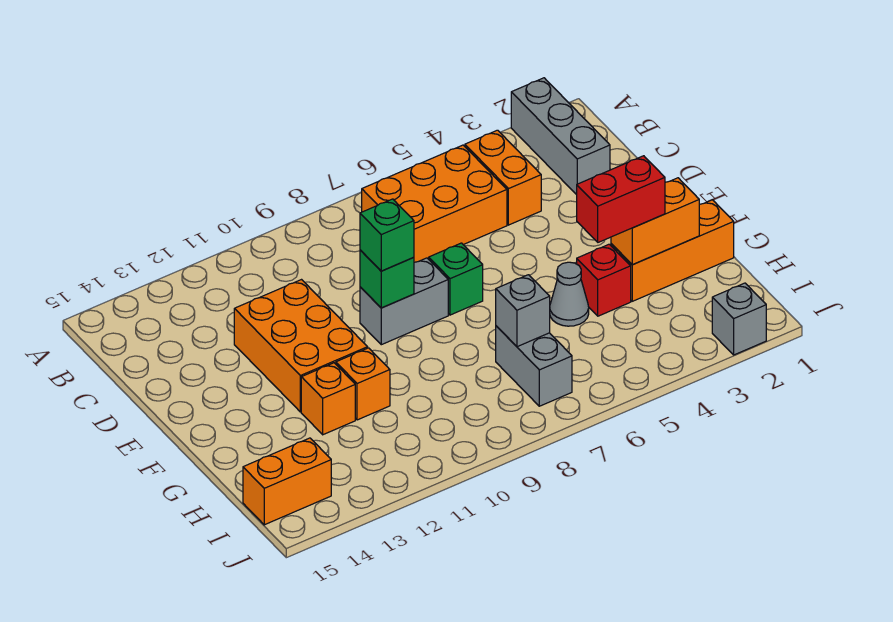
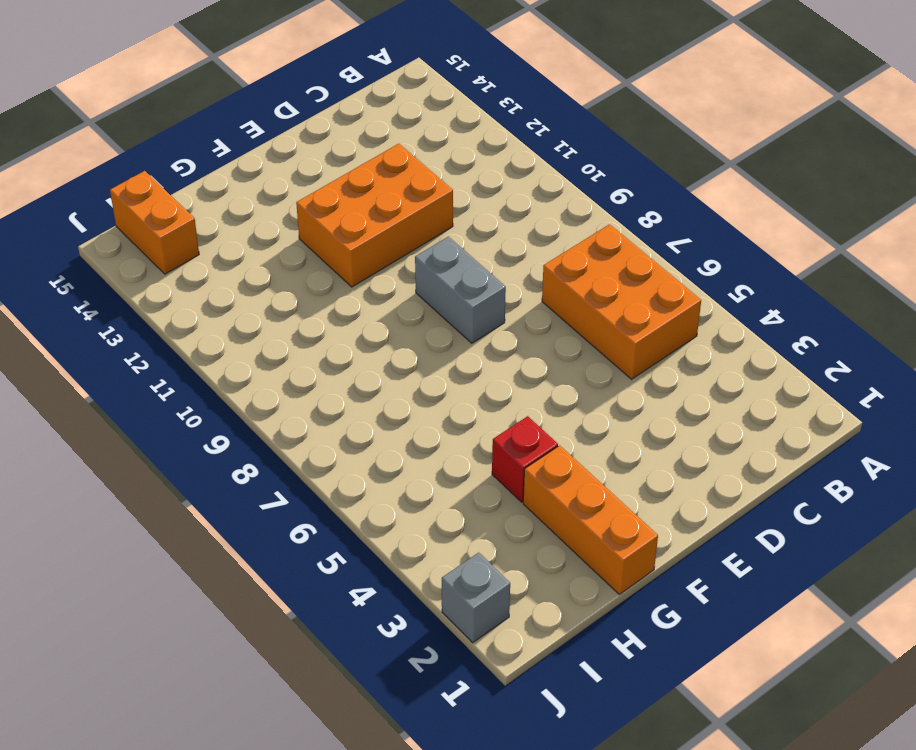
none -> grey brick A2:C2 level 1
none -> orange brick B4:C4 level 1
none -> green brick E7 level 1

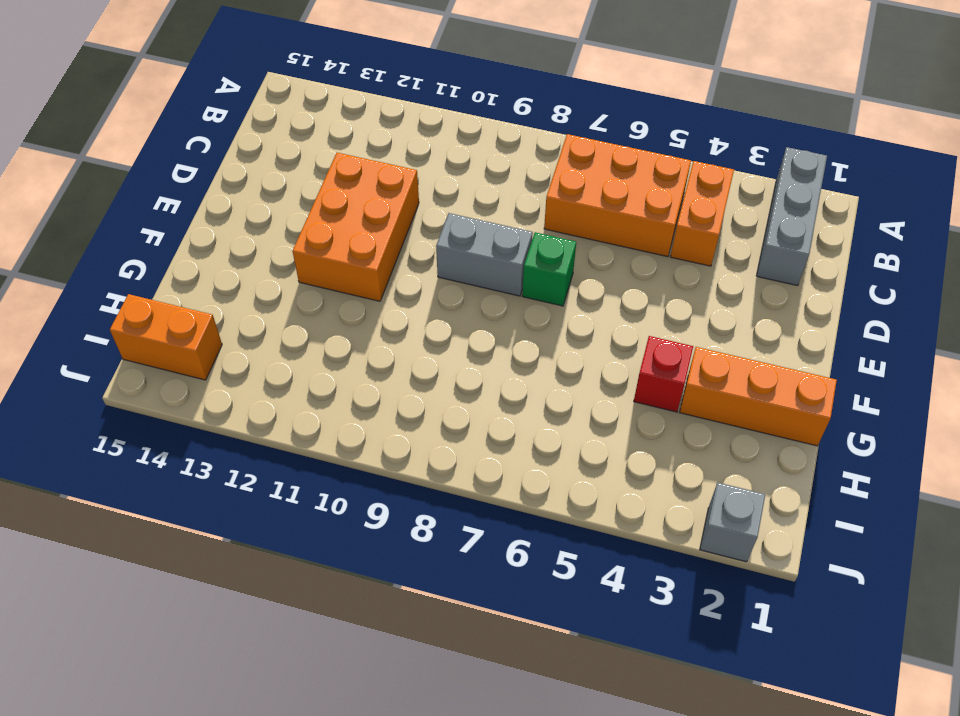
none -> grey cone G5 level 1
none -> orange brick G11 level 1
none -> orange brick G12 level 1

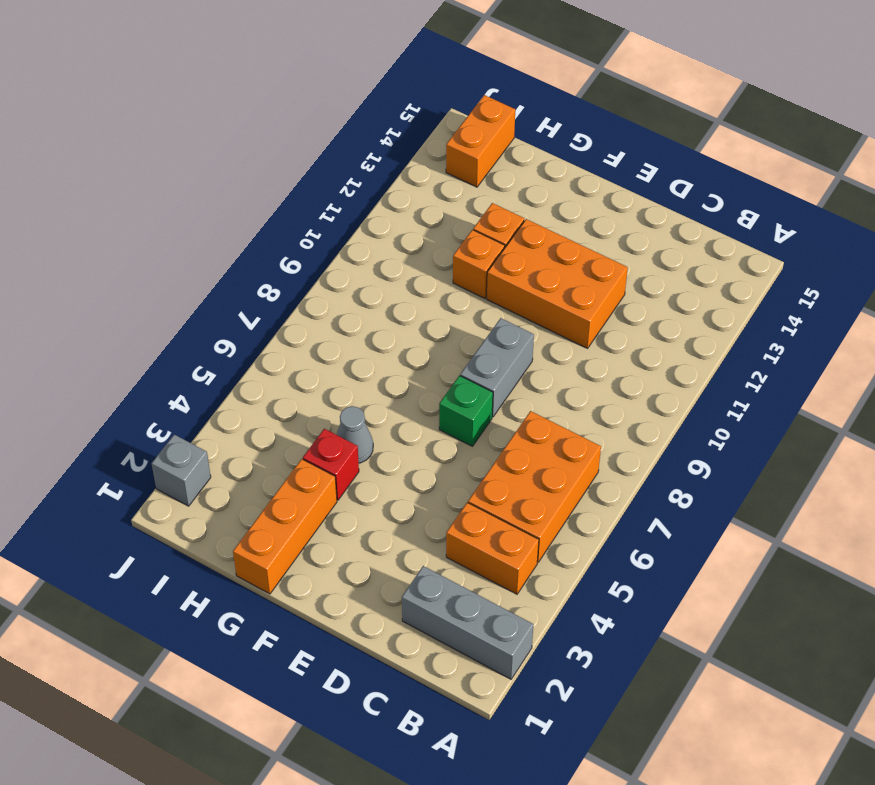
none -> grey brick H7:I7 level 1
none -> green brick E9 level 2
none -> orange brick G2:G3 level 2

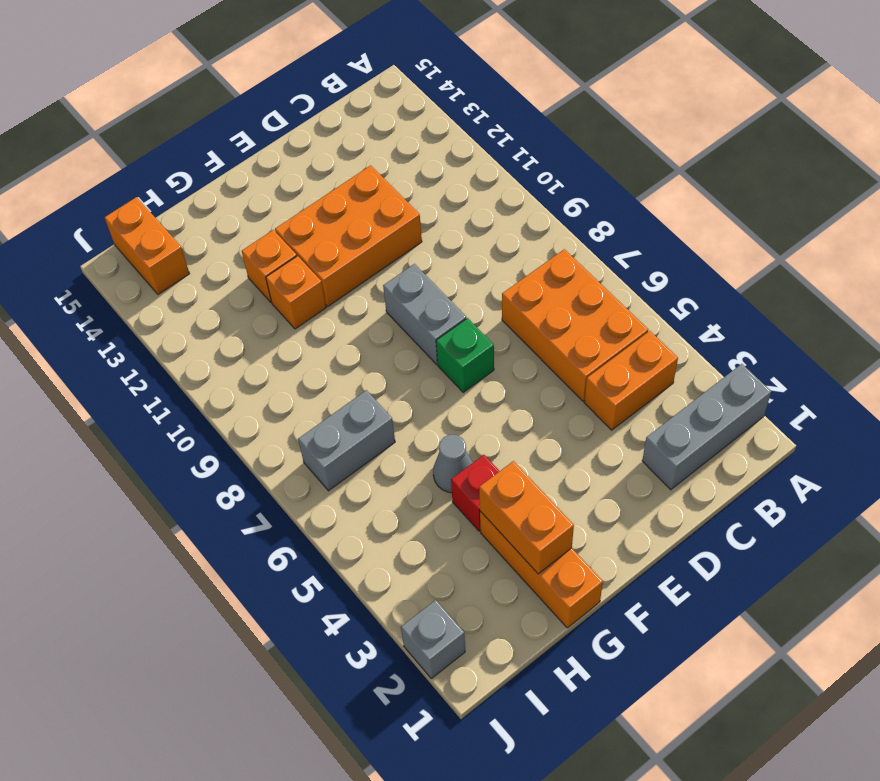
none -> green brick E9 level 2
none -> grey brick H7 level 2
none -> green brick E9 level 3

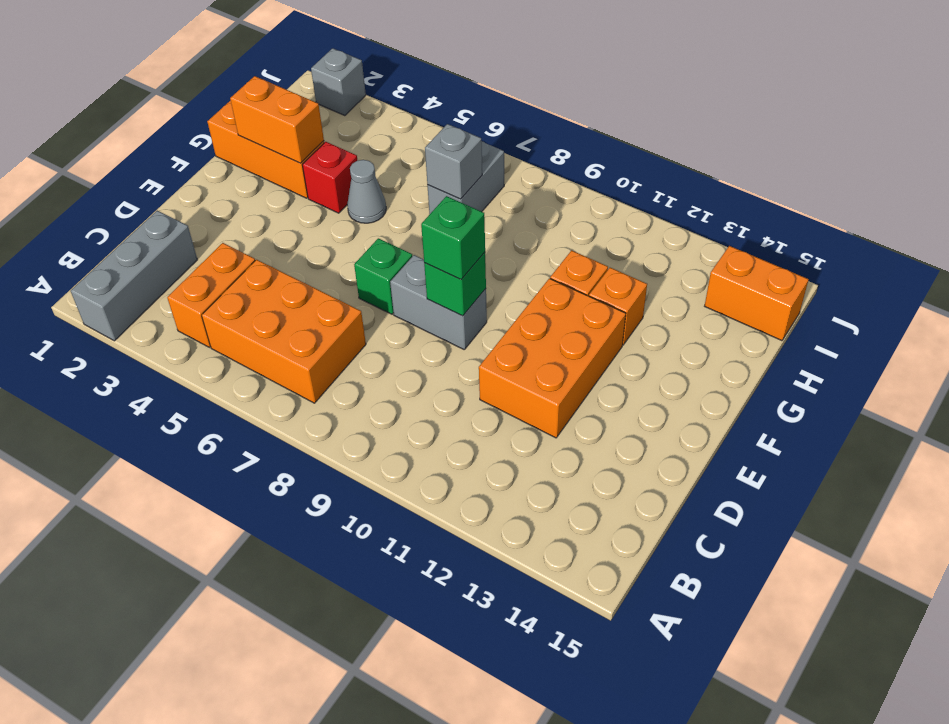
none -> red brick G3:G4 level 3

